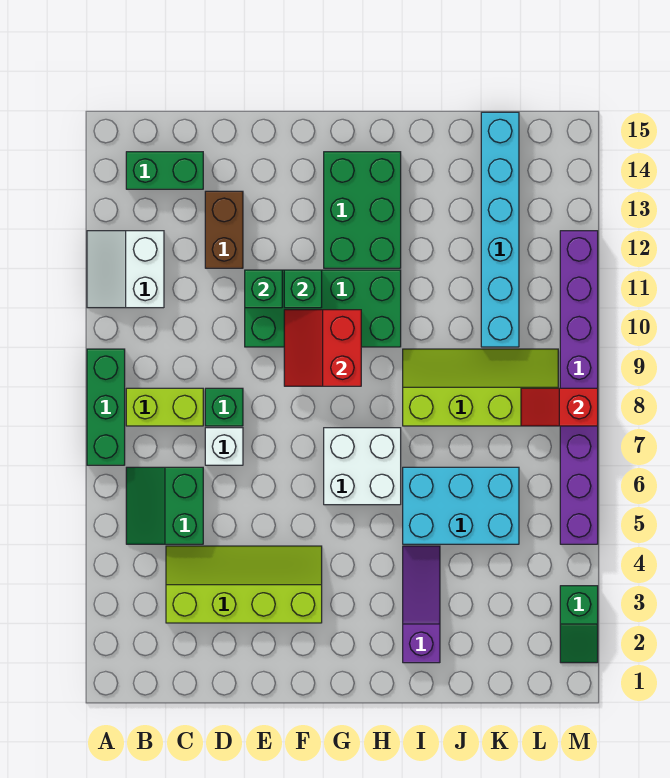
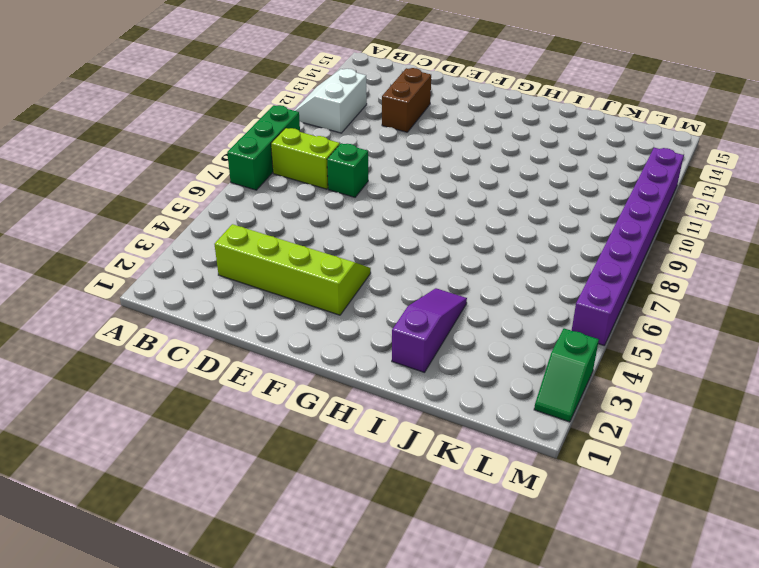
none -> green slope B5:C6 level 1 top C
none -> green brick B14:C14 level 1
none -> white brick D7 level 1

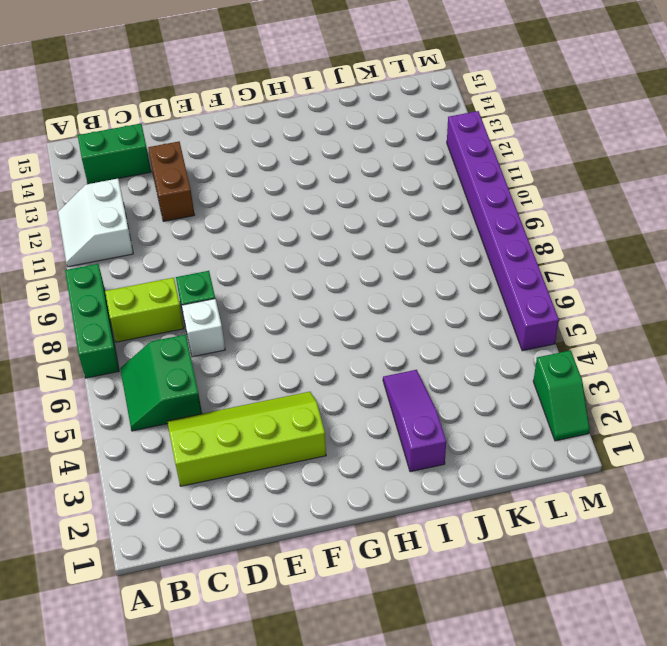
none -> green brick E10:H11 level 1
none -> white brick G6:H7 level 1
none -> green brick G12:H14 level 1

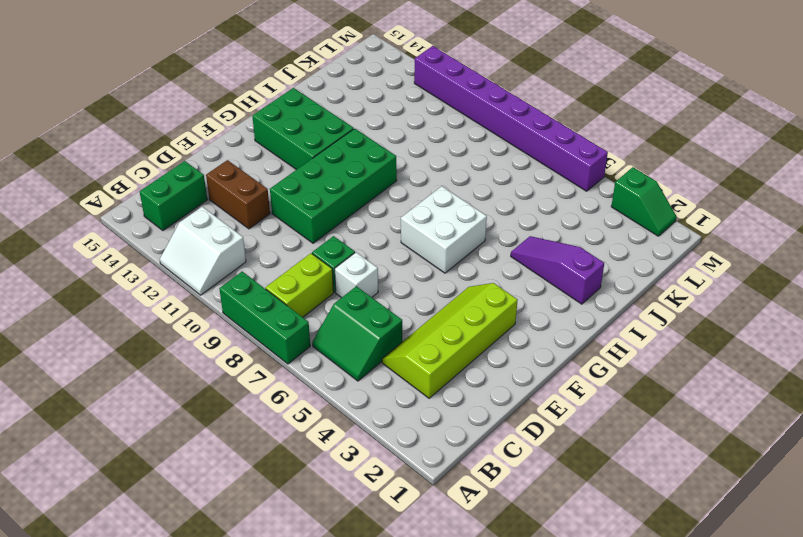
none -> cyan brick I5:K6 level 1
none -> lime slope I8:L9 level 1 top 8
none -> cyan brick K10:K15 level 1

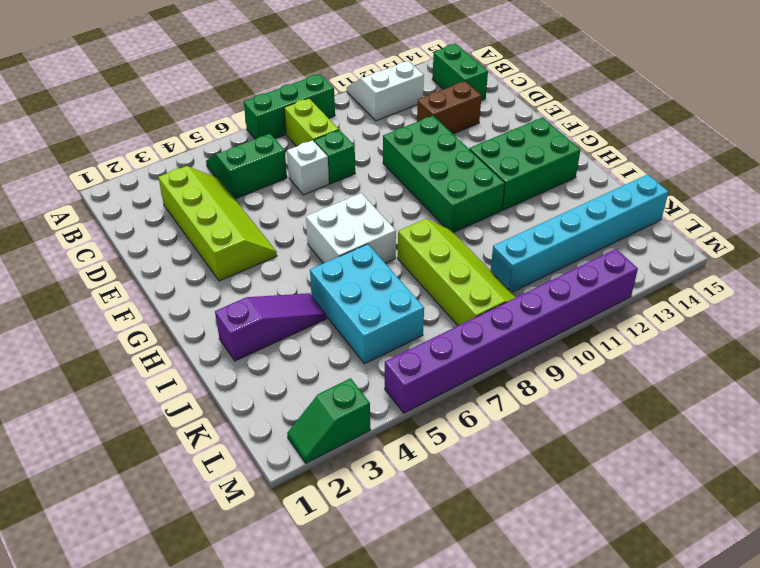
none -> green brick E11 level 2
none -> red slope F9:G10 level 2 top G
none -> green brick F11 level 2

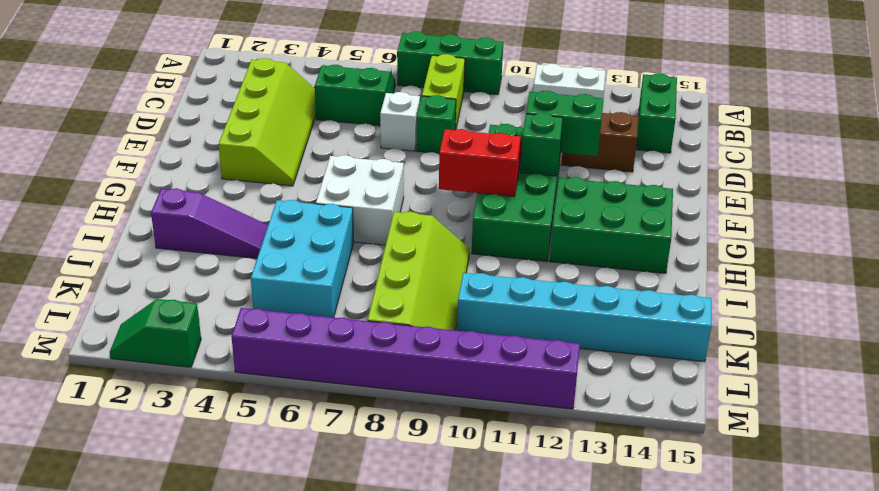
green brick E11:E12 level 2 -> green brick E11 level 2
none -> red slope L8:M8 level 2 top M

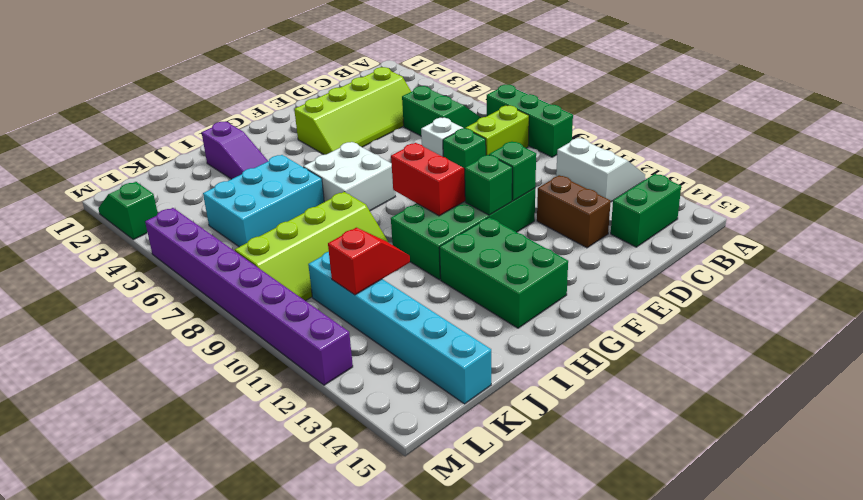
red slope J11:K11 level 2 top K -> red slope L8:M8 level 2 top M

